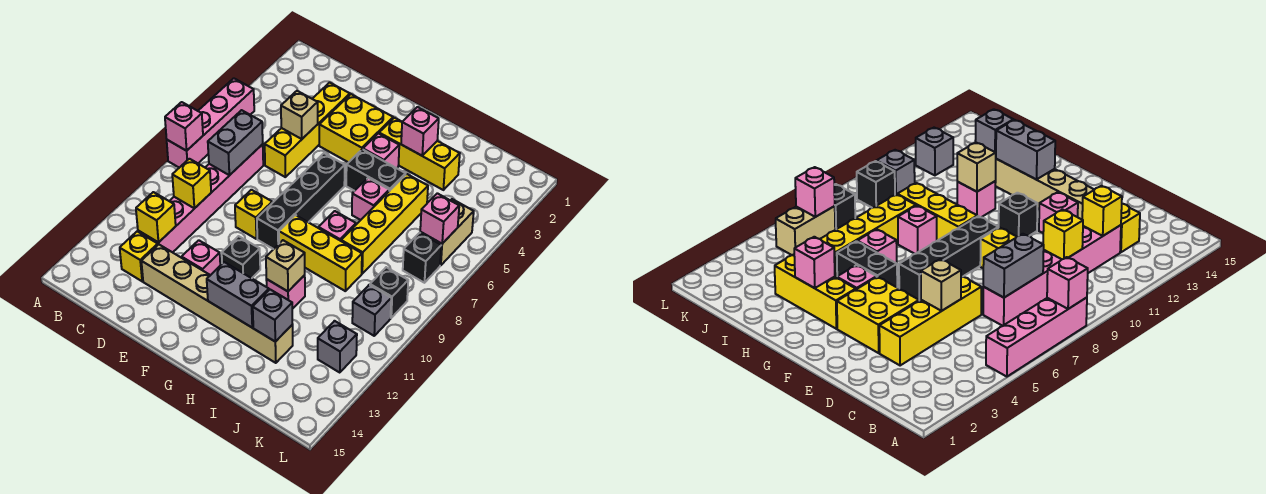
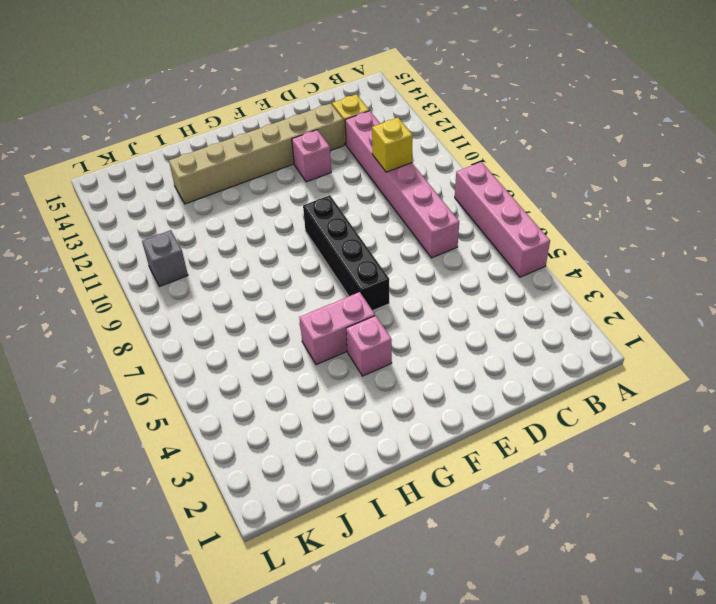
pink brick G5:H5 level 1 -> black brick G5:H5 level 1
none -> yellow brick D3:D6 level 1
none -> yellow brick E3:F4 level 1
none -> yellow brick E9 level 1
none -> black brick F11 level 1

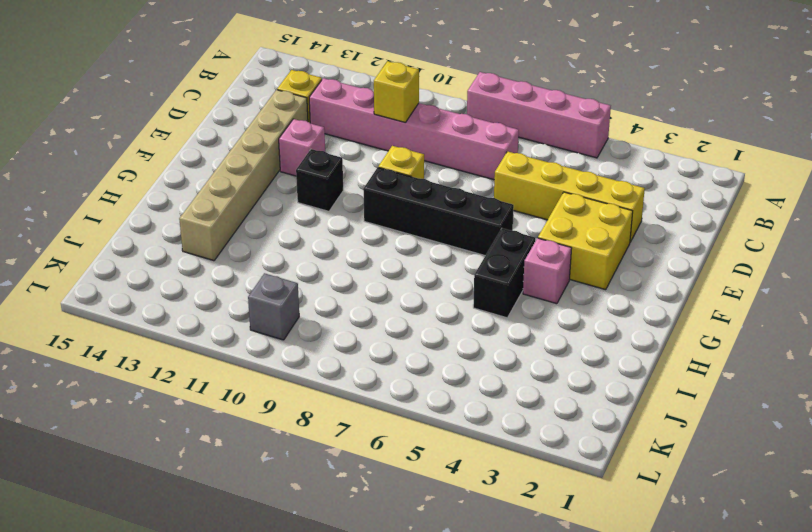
none -> yellow brick G3:I3 level 1
none -> yellow brick G9:I9 level 1
none -> pink brick H6 level 1
none -> pink brick H8 level 1

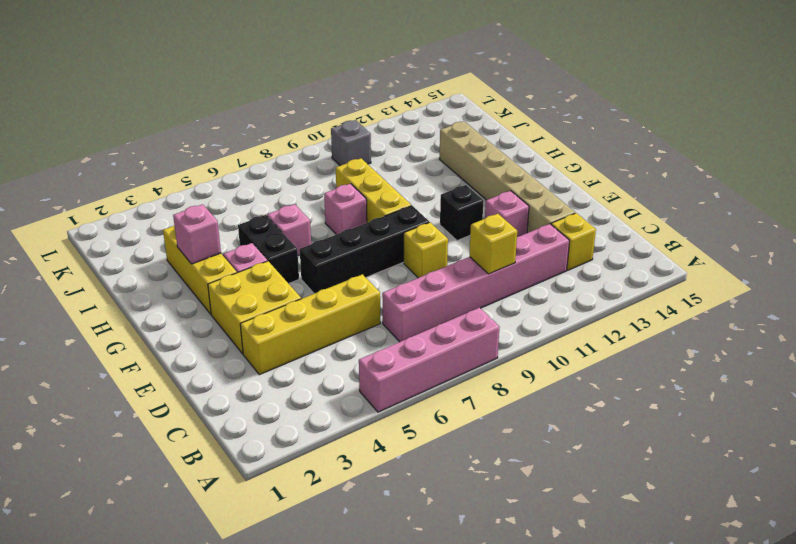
none -> pink brick H11 level 1
none -> yellow brick I5:I8 level 1
none -> tan brick K5:K6 level 1
none -> black brick K7 level 1

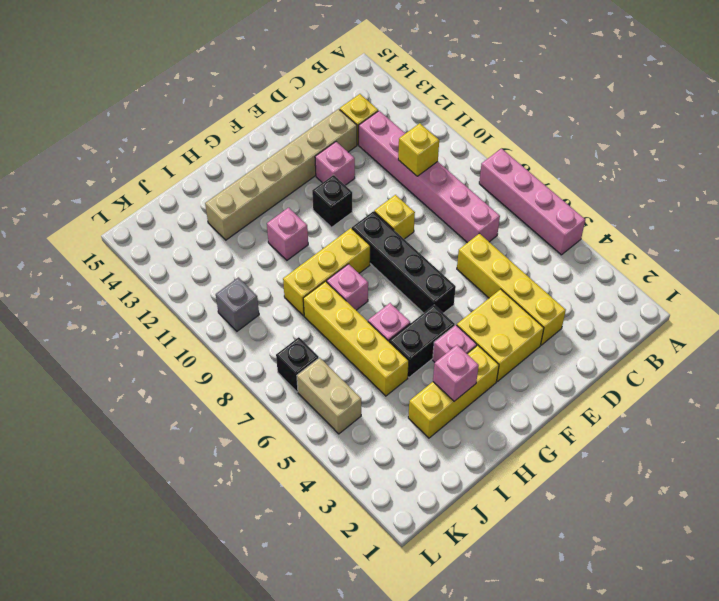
none -> black brick K9 level 1
none -> grey brick K12 level 1
none -> pink brick A8 level 2
none -> grey brick C7:C8 level 2

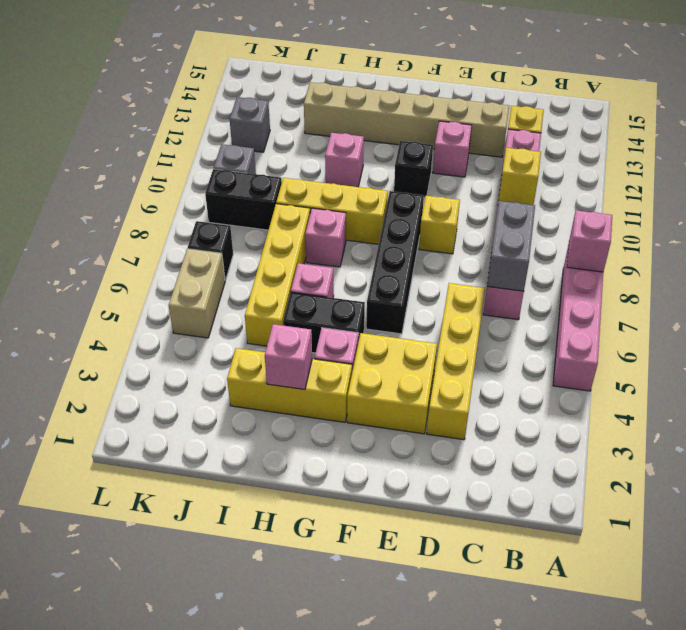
black brick J9:K9 level 1 -> black brick K9 level 1
none -> yellow brick C12 level 2
none -> tan brick D5 level 2
none -> grey brick G13:H13 level 2
none -> tan brick H11 level 2

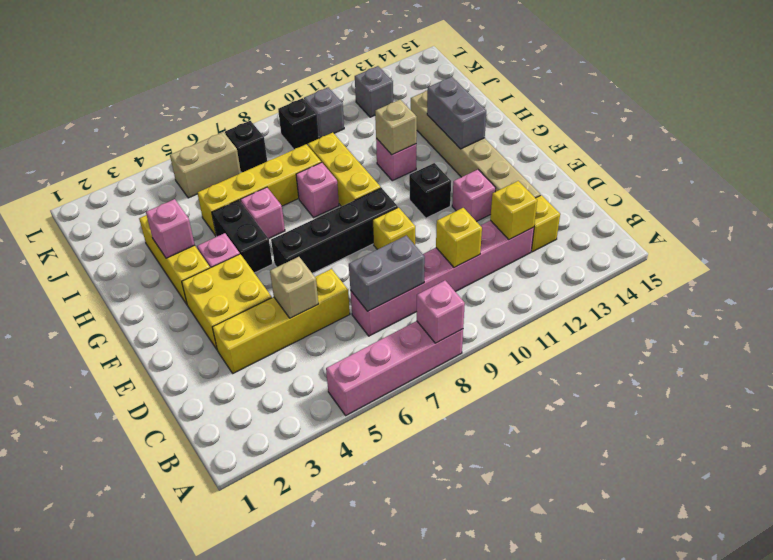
none -> grey brick I13 level 2
none -> pink brick K6 level 2

